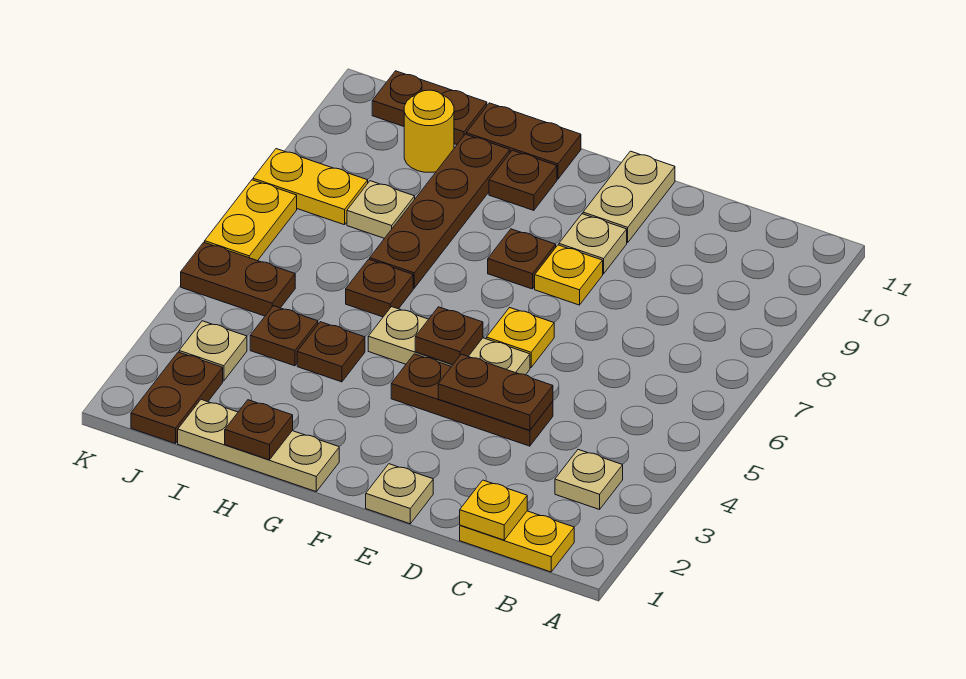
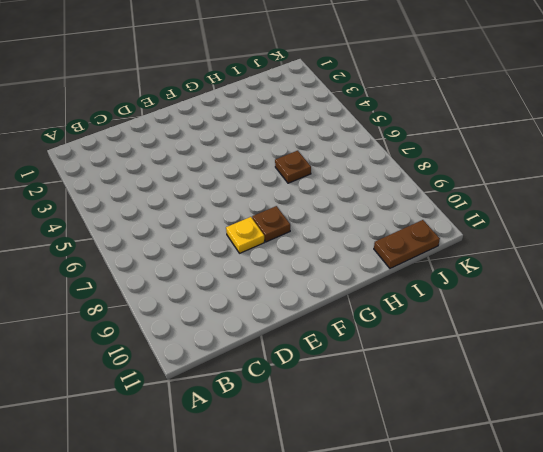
none -> yellow plate B1:C1 level 1
none -> tan plate B3 level 1
none -> brown plate D4:F4 level 1

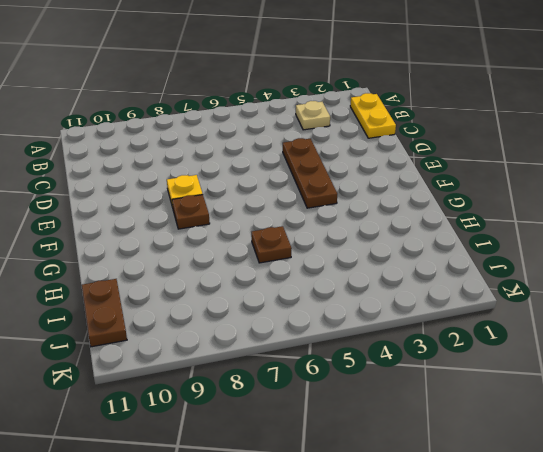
none -> tan plate E1 level 1
none -> tan plate E5:G5 level 1
none -> yellow plate E6 level 1

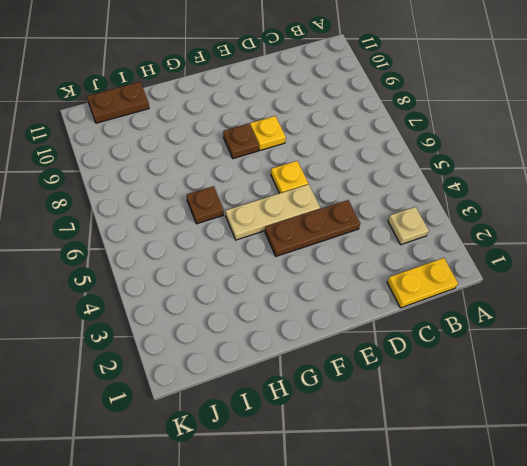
none -> tan plate E1 level 1
none -> tan plate E9 level 1
none -> tan plate E10:E11 level 1

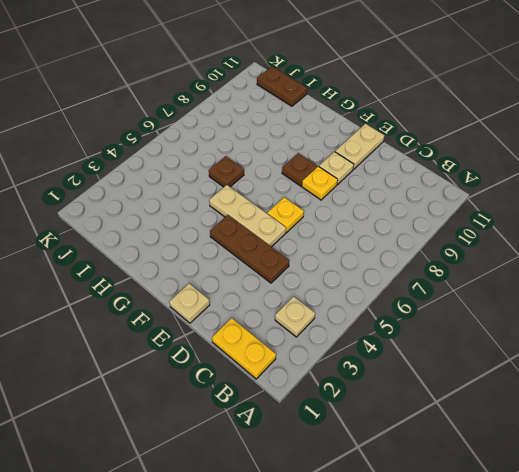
none -> tan plate G1:I1 level 1
none -> brown plate G10 level 1
none -> brown plate G11:H11 level 1

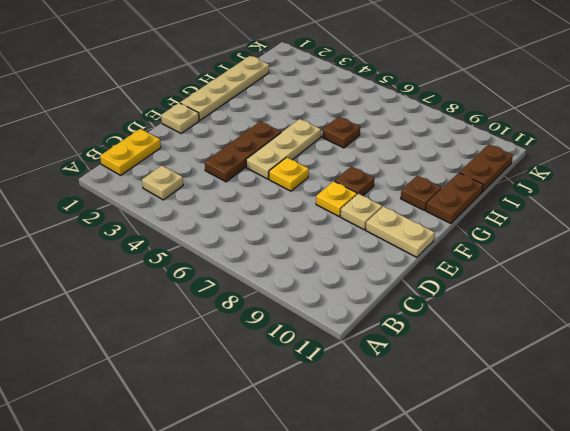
tan plate F1:I1 level 1 -> tan plate G1:I1 level 1
none -> brown plate H4 level 1
none -> brown plate H7:H10 level 1
none -> brown plate I4 level 1

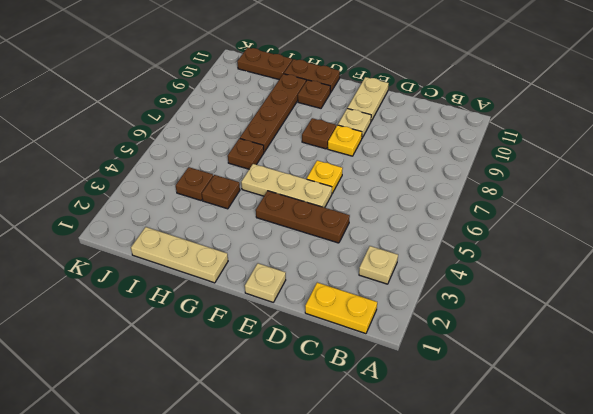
none -> tan plate I8 level 1
none -> yellow round brick I10 level 1
none -> brown plate J1:J2 level 1

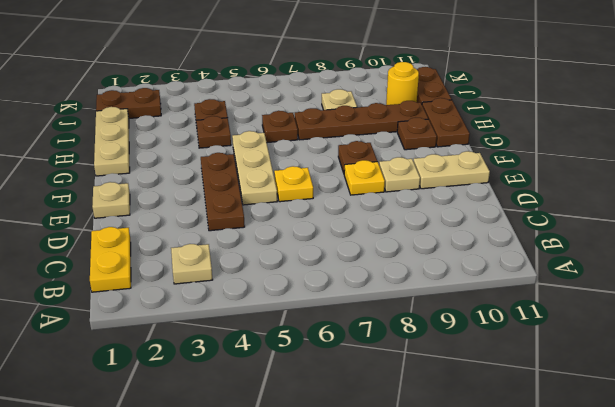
none -> tan plate J3 level 1
none -> brown plate J5:K5 level 1
none -> yellow plate J8:K8 level 1

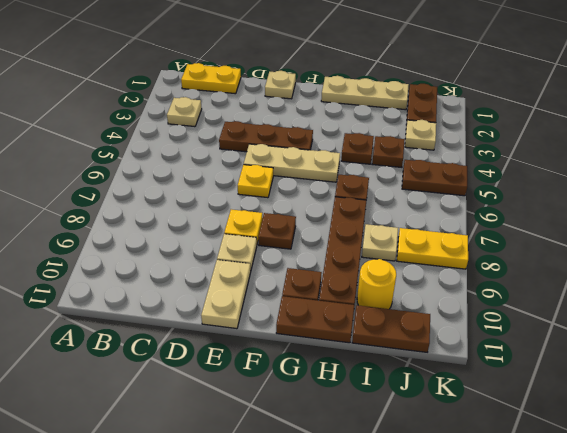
none -> yellow plate K6:K7 level 1
none -> yellow plate C1 level 2
none -> brown plate D4:E4 level 2

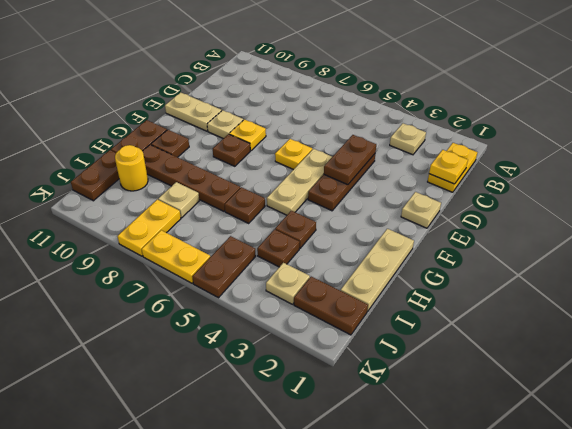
none -> brown plate F5 level 2
none -> brown plate H1 level 2

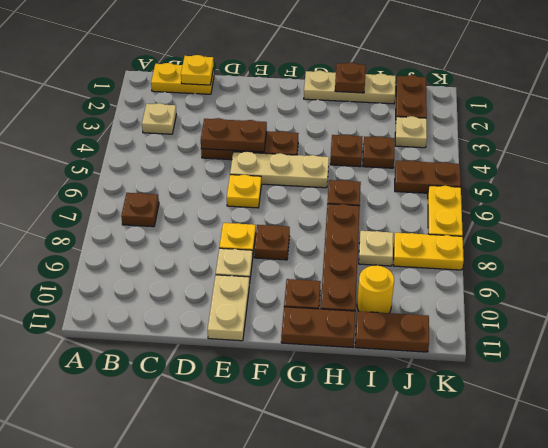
brown plate B7 level 1 -> brown plate F5 level 2
none -> tan plate E1 level 1

